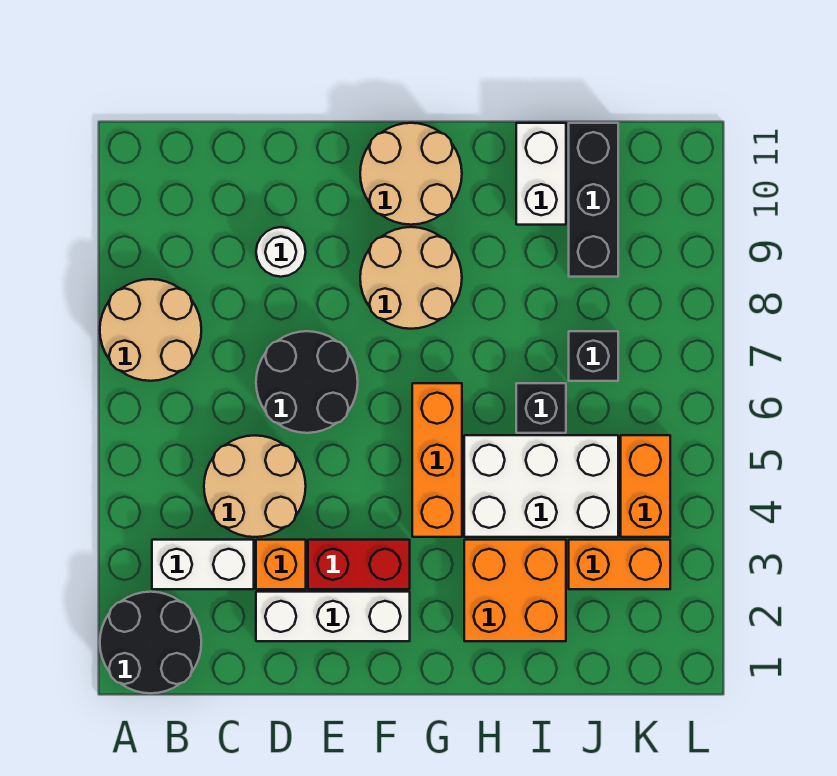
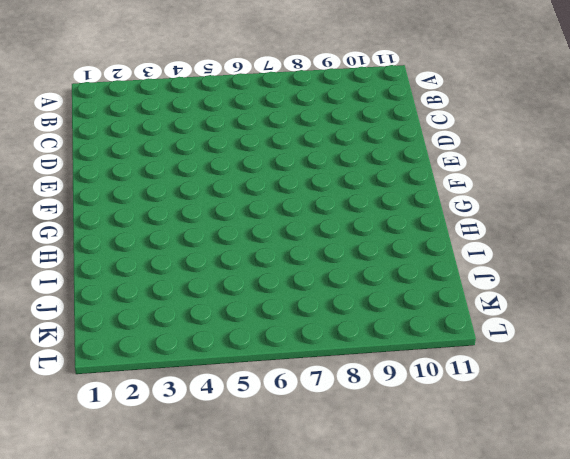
none -> black round brick A1:B2 level 1
none -> tan round brick A7:B8 level 1
none -> white brick B3:C3 level 1

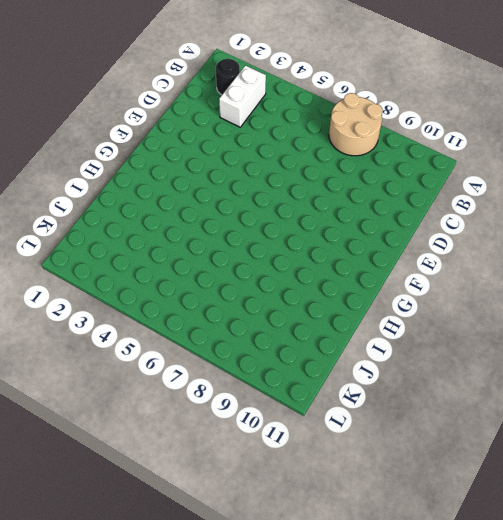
black round brick B2 level 1 -> black round brick A1:B2 level 1
none -> tan round brick C4:D5 level 1
none -> white brick D2:F2 level 1
none -> orange brick D3 level 1

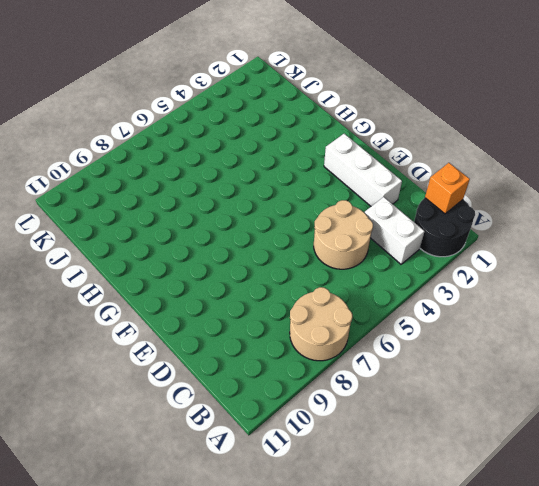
orange brick B1 level 2 -> orange brick D3 level 1
none -> black round brick D6:E7 level 1
none -> white round brick D9 level 1
none -> red brick E3:F3 level 1

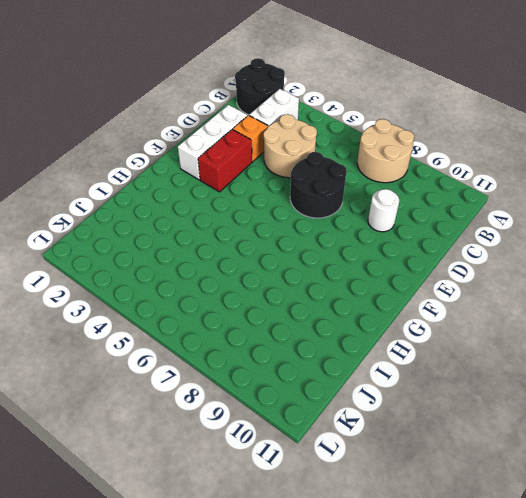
none -> tan round brick F8:G9 level 1
none -> tan round brick F10:G11 level 1
none -> orange brick G4:G6 level 1

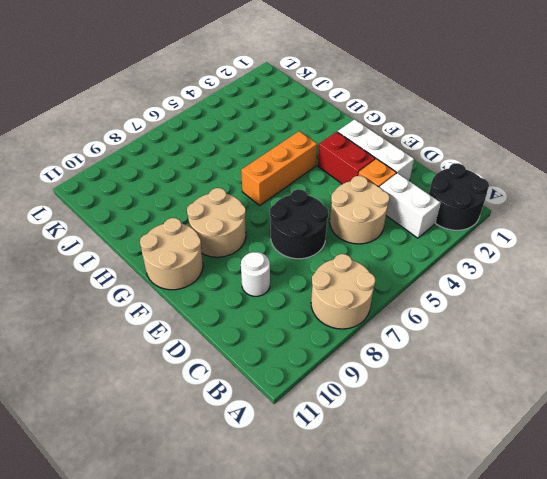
none -> orange brick H2:I3 level 1
none -> white brick H4:J5 level 1
none -> black brick I6 level 1

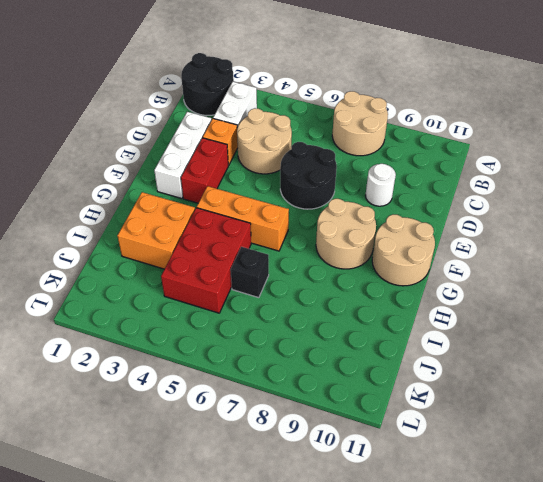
red brick H4:J5 level 1 -> white brick H4:J5 level 1
none -> white brick I10:I11 level 1
none -> orange brick J3:K3 level 1
none -> black brick J7 level 1

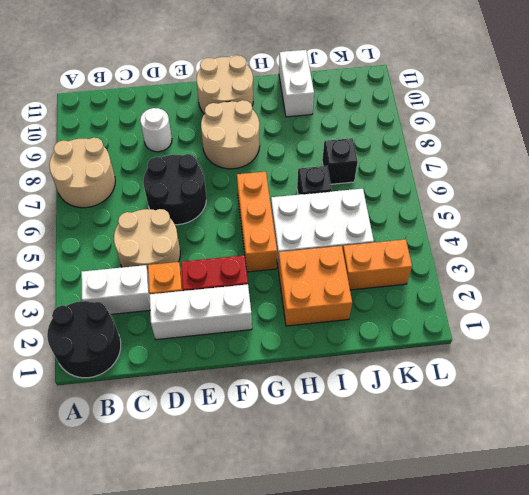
none -> black brick J9:J11 level 1
none -> orange brick K4:K5 level 1

